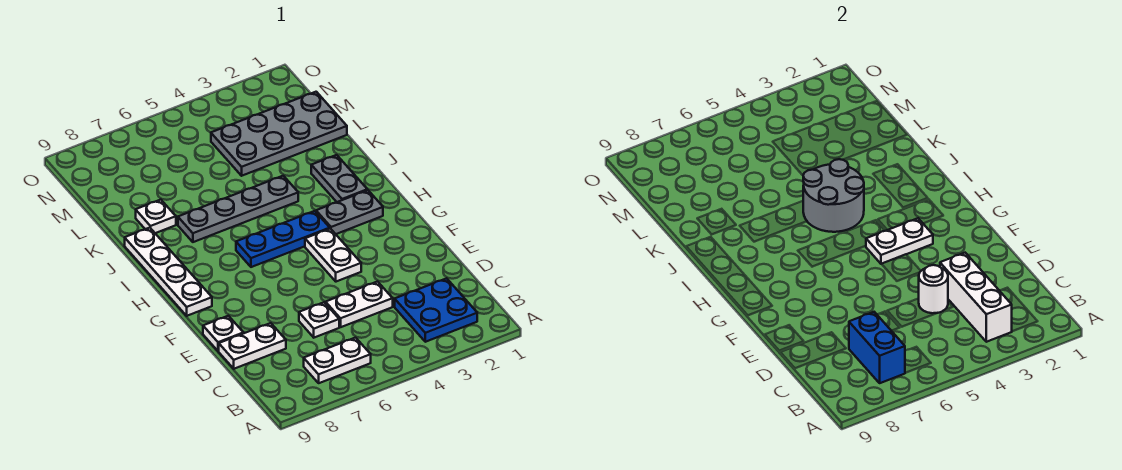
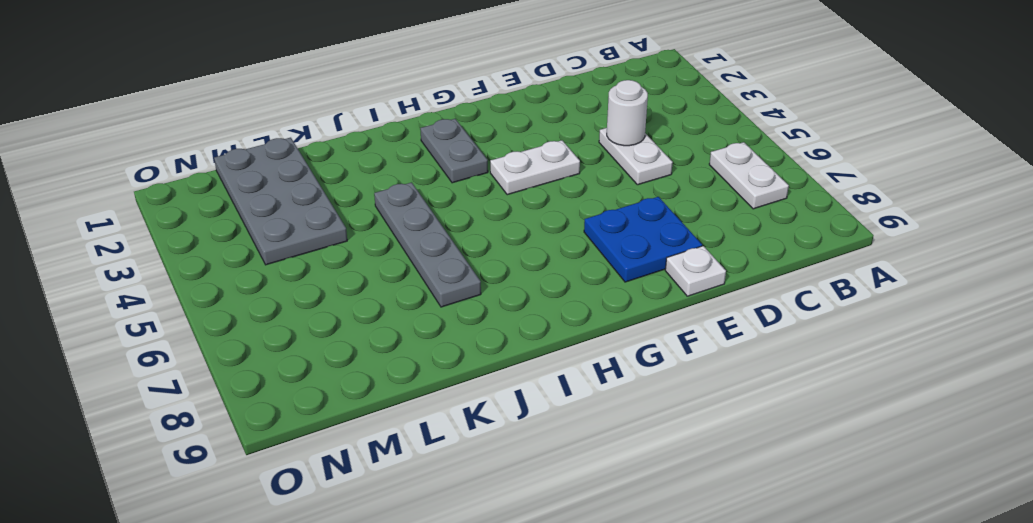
blue plate E7:F8 level 1 -> blue plate B2:C3 level 1
none -> white plate D6 level 1
none -> white plate D8:D9 level 1
none -> white plate G9:J9 level 1

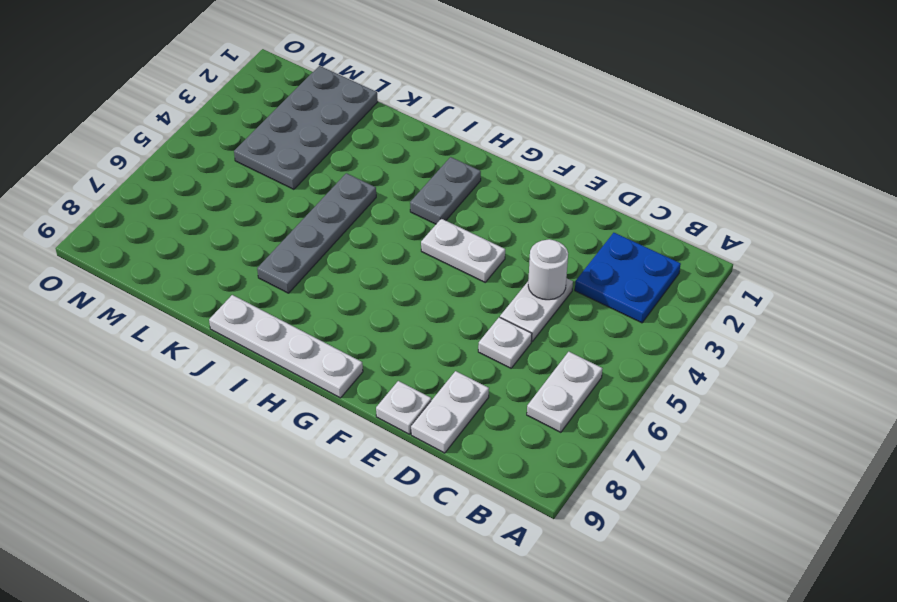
none -> blue plate H4:H6 level 1
none -> grey plate I2:J2 level 1
none -> white plate K8 level 1

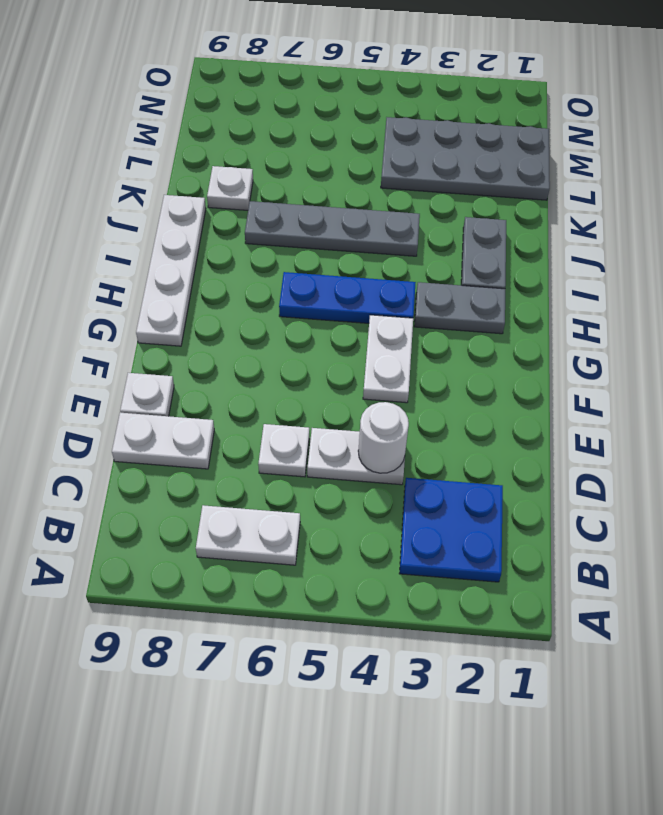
none -> white brick B3:D3 level 2
none -> blue brick B7:C7 level 2
none -> white plate G3:G4 level 2

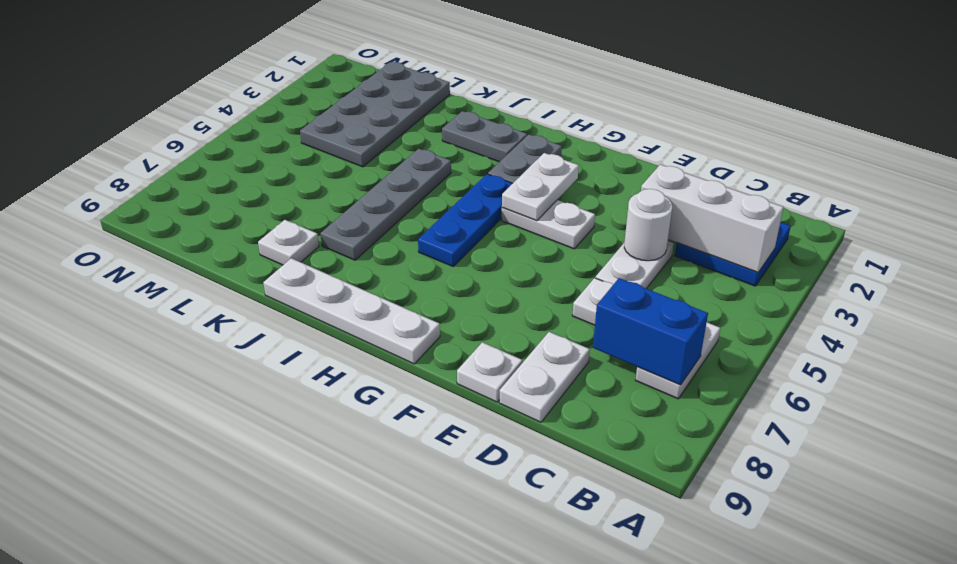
none -> grey round brick I4:J5 level 2

